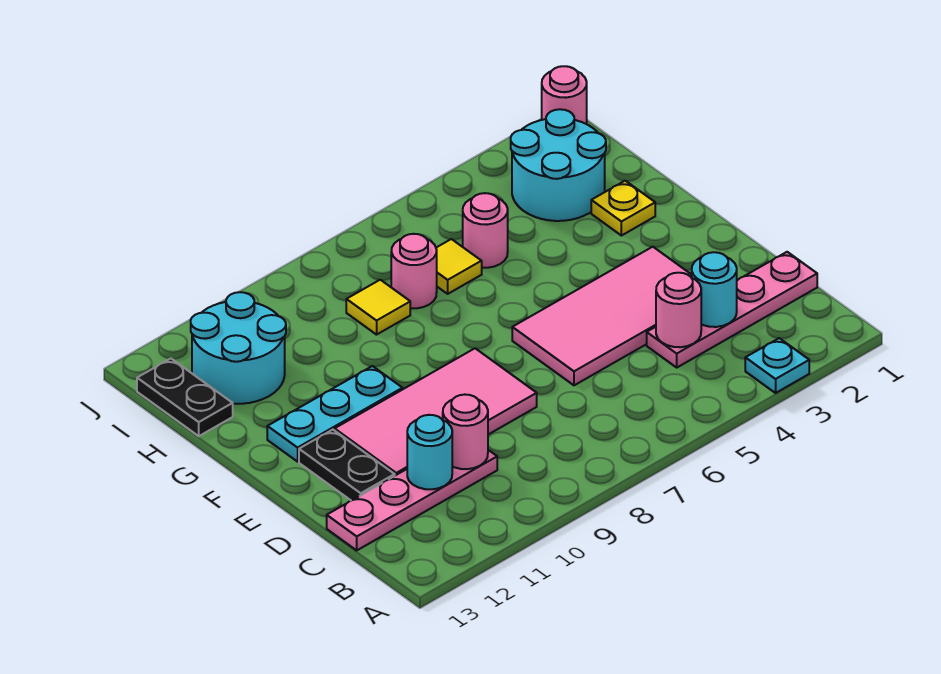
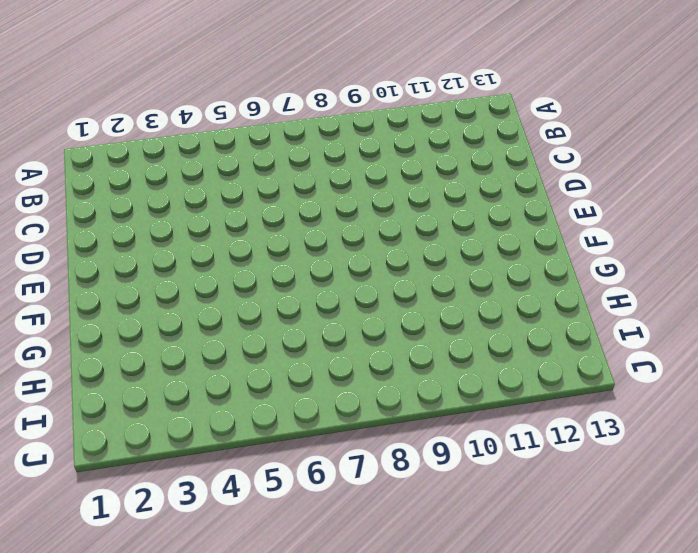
none -> cyan plate A3 level 1
none -> pink plate C1:C4 level 1
none -> pink plate C10:C13 level 1

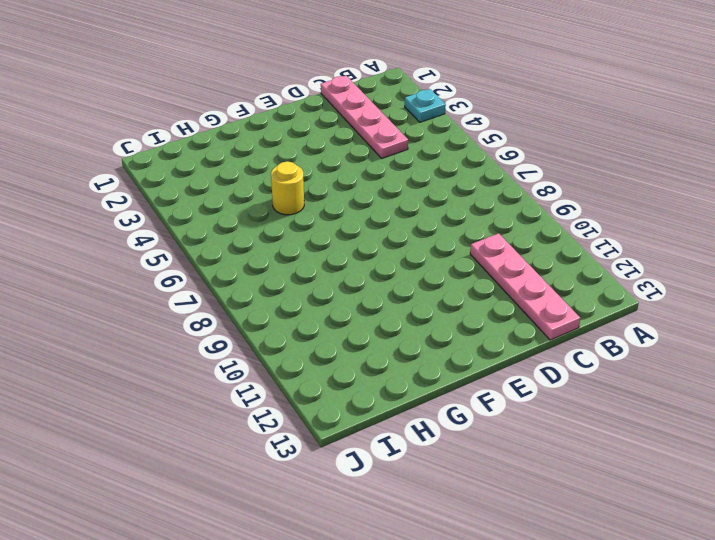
yellow round brick G5 level 1 -> none
none -> pink tile D3:E6 level 1
none -> pink tile D8:E11 level 1
none -> black plate D12:E12 level 1

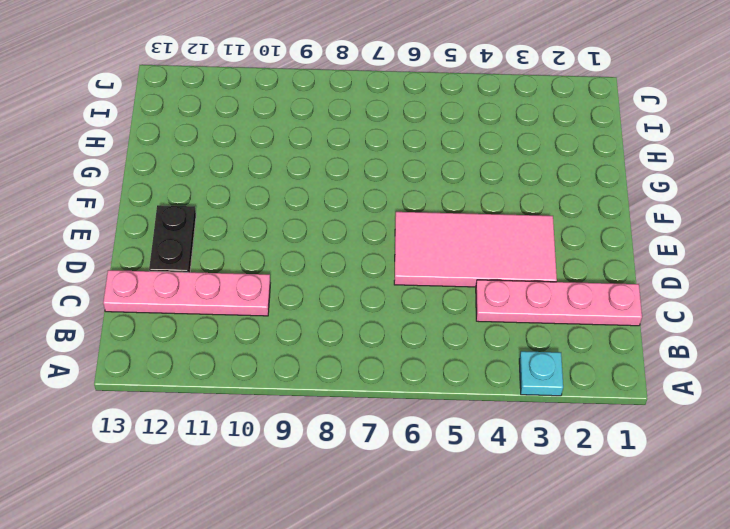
none -> pink tile D8:E11 level 1
none -> cyan plate F10:F12 level 1
none -> yellow plate G2 level 1

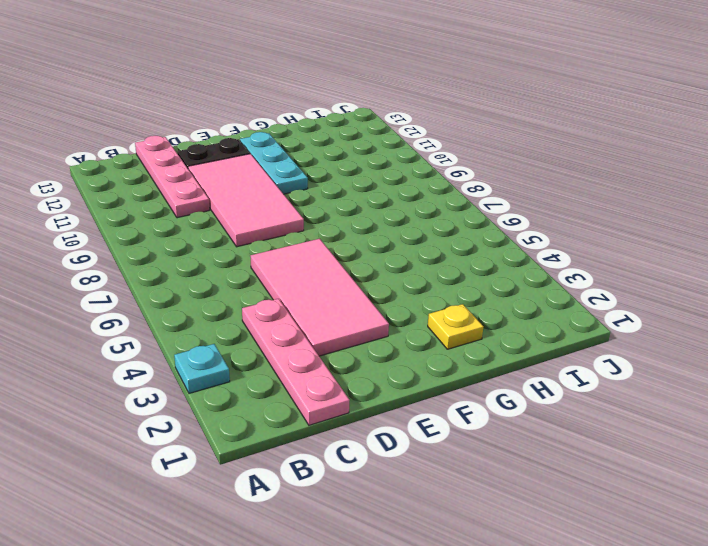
none -> cyan round brick H2:I3 level 1
none -> pink round brick H5 level 1
none -> yellow tile H6 level 1

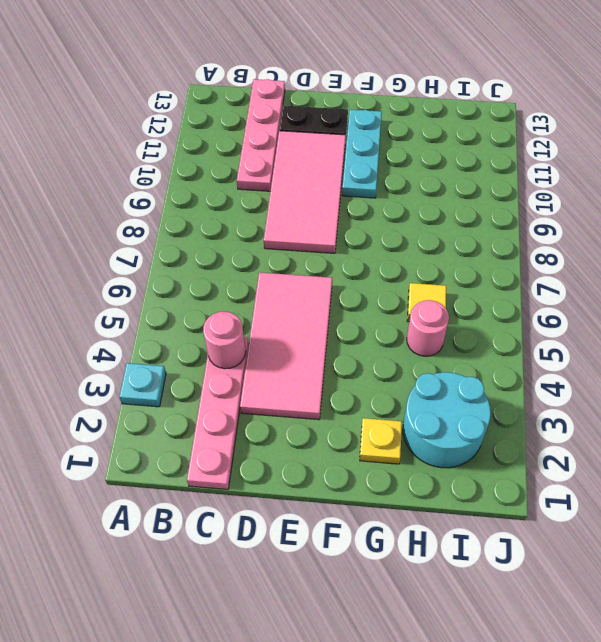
none -> pink round brick H7 level 1
none -> yellow tile H8 level 1
none -> cyan round brick H11:I12 level 1

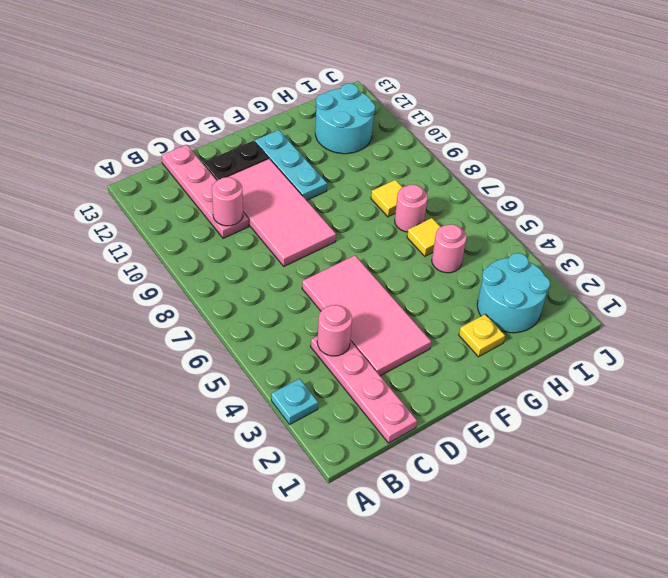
none -> black plate H13:I13 level 1
none -> pink round brick J1 level 1
none -> cyan round brick C3 level 2

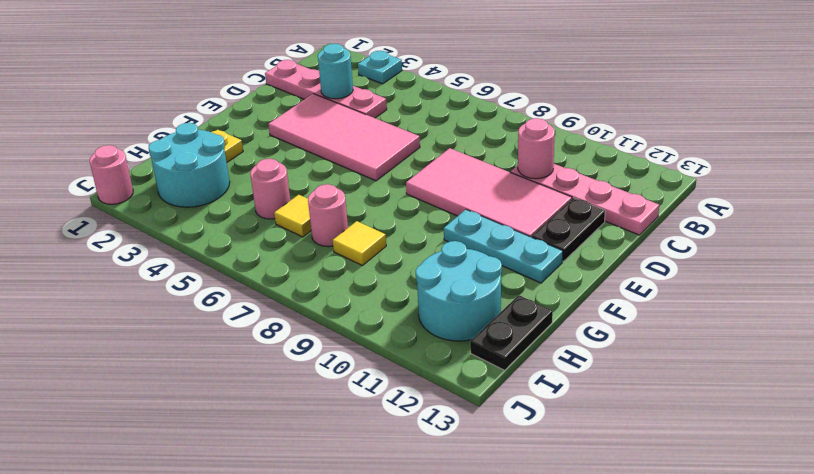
none -> pink round brick C4 level 2
none -> cyan round brick C11 level 2

